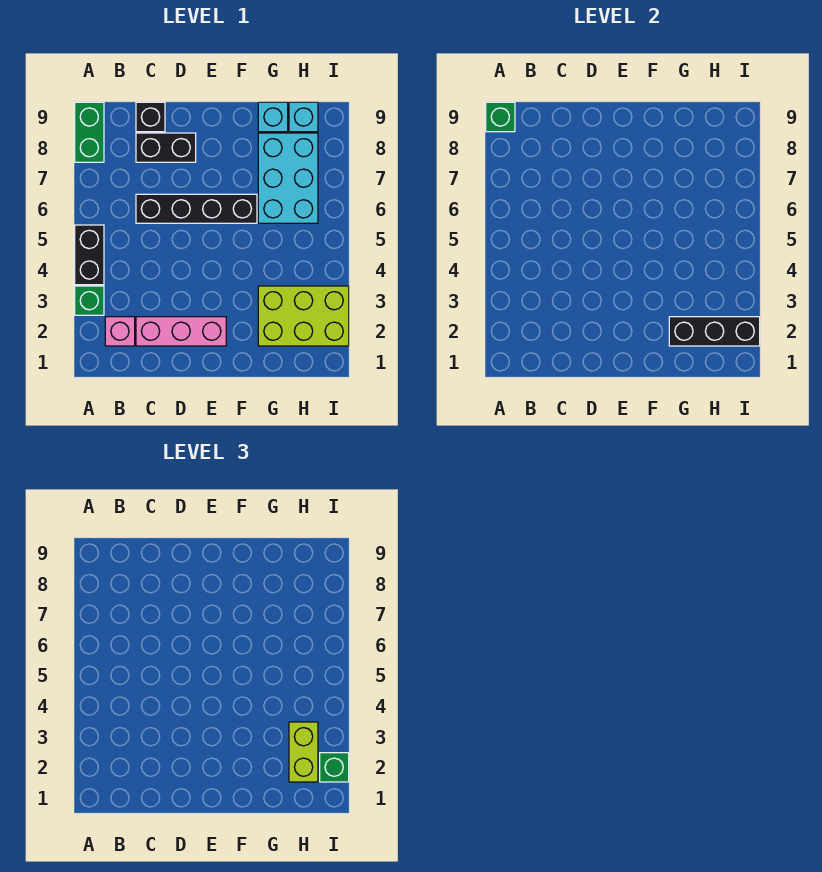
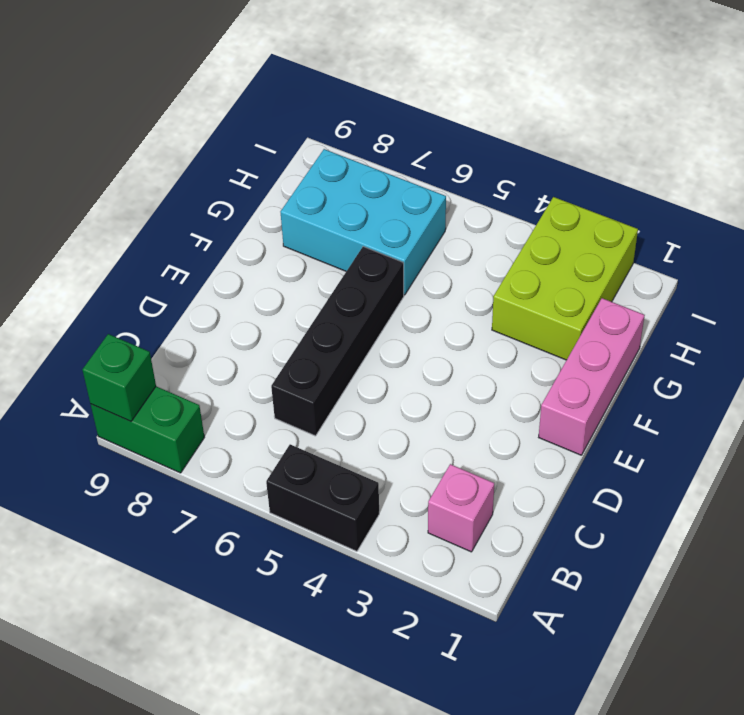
pink brick E1:G1 level 1 -> pink brick C2:E2 level 1
none -> green brick A3 level 1
none -> black brick C8:D8 level 1
none -> black brick C9 level 1

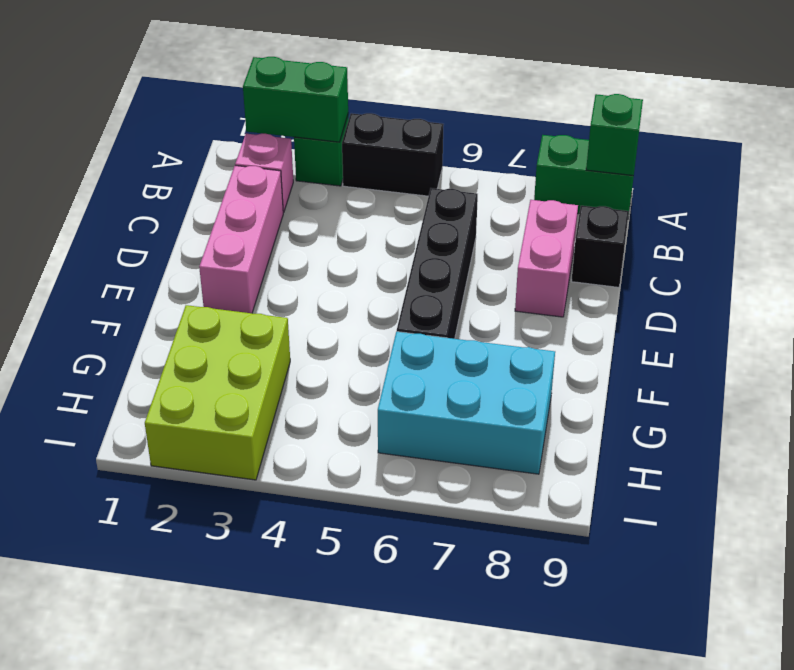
green brick A2:A3 level 2 -> none
pink brick C8:D8 level 1 -> black brick C8:D8 level 1
none -> cyan brick G9 level 1
none -> cyan brick H9 level 1
none -> black brick G2:I2 level 2

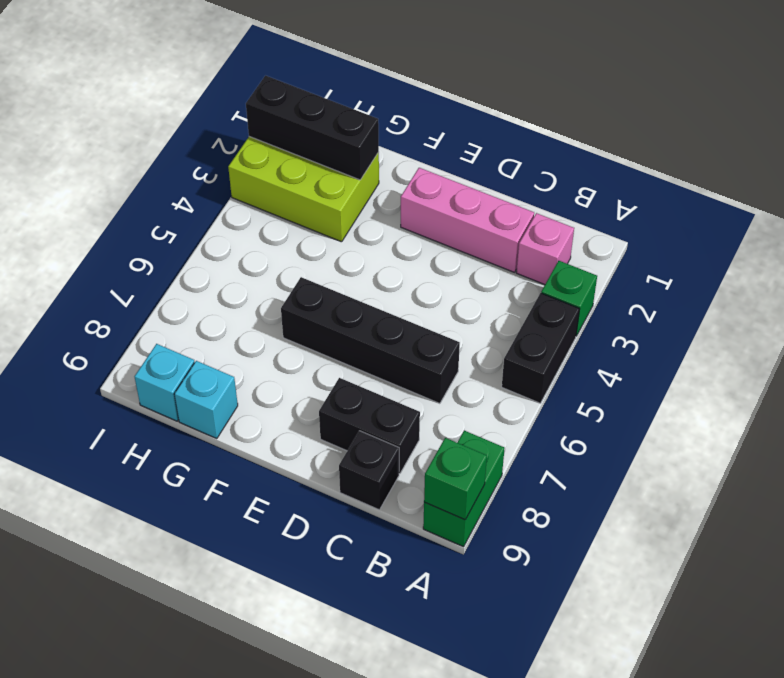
none -> cyan brick G6:H8 level 1
none -> lime brick H2:H3 level 3
none -> green brick I2 level 3

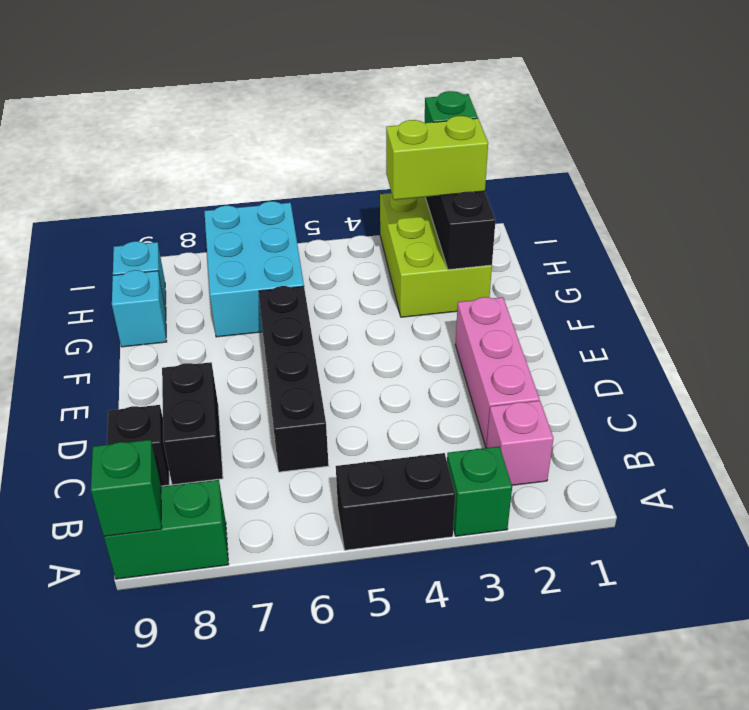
cyan brick G6:I7 level 1 -> cyan brick G6:H8 level 1

